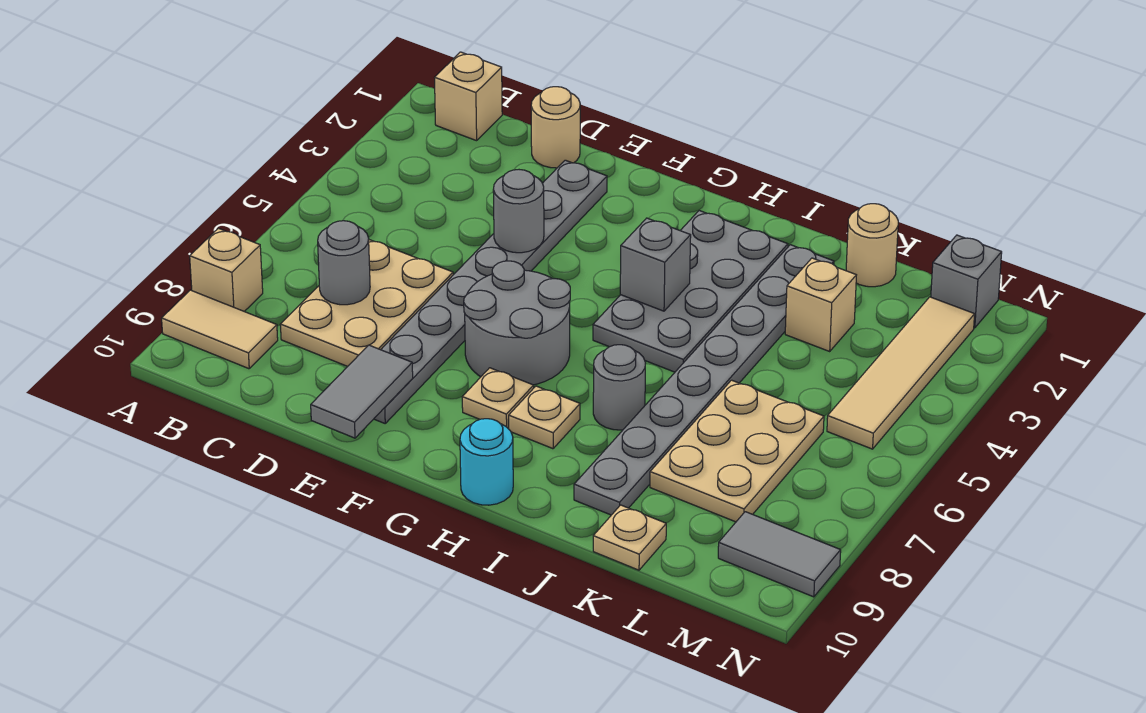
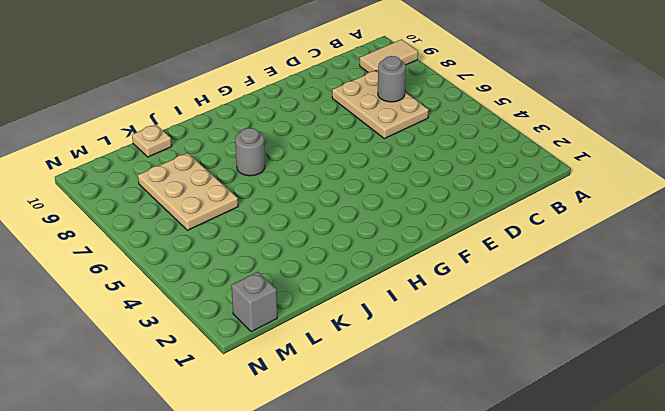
none -> tan brick A8 level 1
none -> tan brick B1 level 1
none -> tan round brick D1 level 1

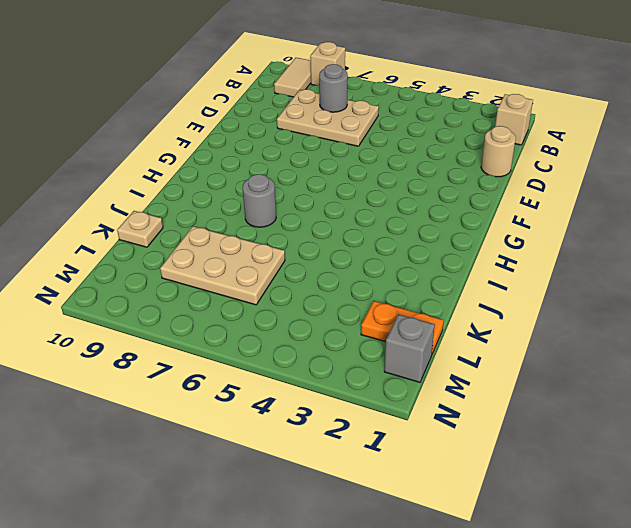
orange plate L1:L2 level 1 -> none
none -> grey plate E2:E9 level 1
none -> grey round brick F6:G7 level 1
none -> tan plate G8 level 1

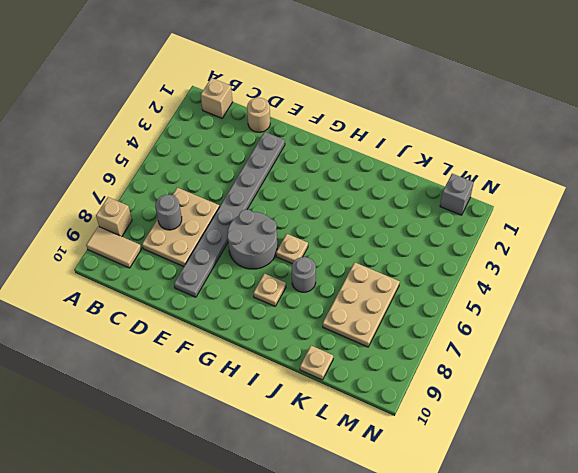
tan plate H6 level 1 -> tan plate G8 level 1
none -> grey plate H2:I5 level 1
none -> cyan round brick H10 level 1
none -> grey plate J2:J9 level 1

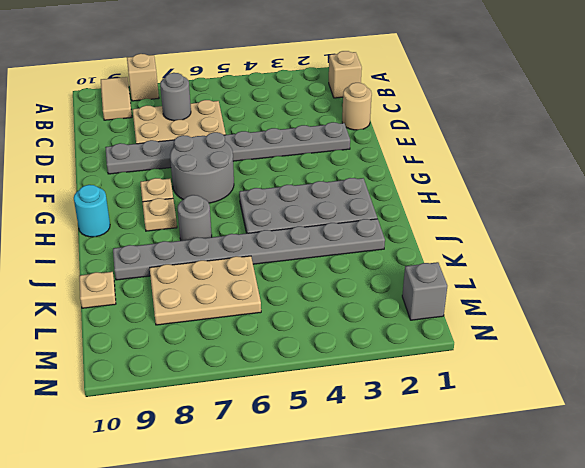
none -> tan round brick K1 level 1
none -> tan brick K3 level 1
none -> tan tile M2:M5 level 1

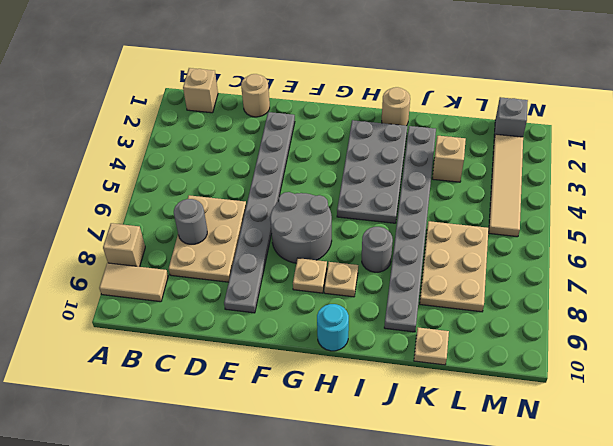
tan round brick I1 level 1 -> tan round brick K1 level 1
none -> grey tile M9:N9 level 1
none -> grey round brick E4 level 2
none -> grey tile E9:E10 level 2

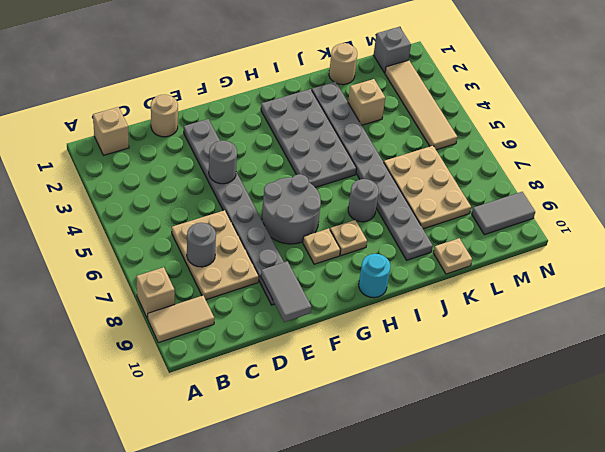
none -> grey brick H4 level 2

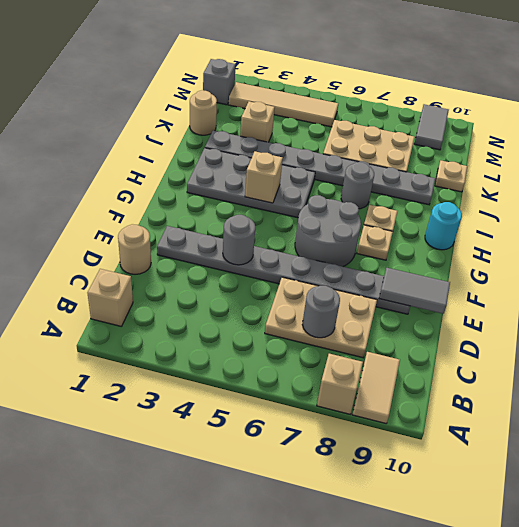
tan brick H4 level 2 -> grey brick H4 level 2

